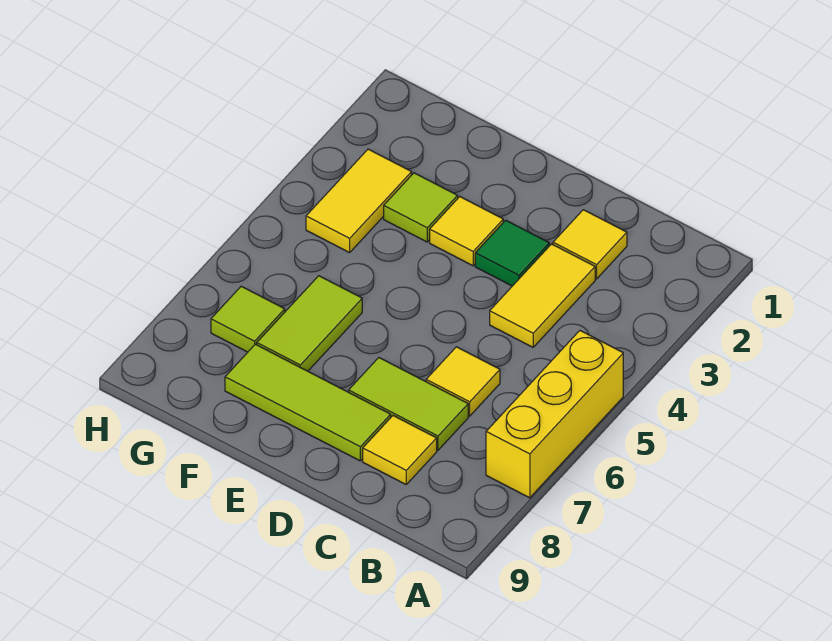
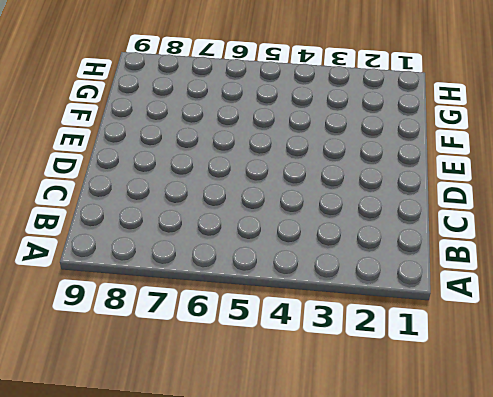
none -> yellow brick A5:A7 level 1
none -> yellow tile C2 level 1
none -> yellow tile C3:C4 level 1

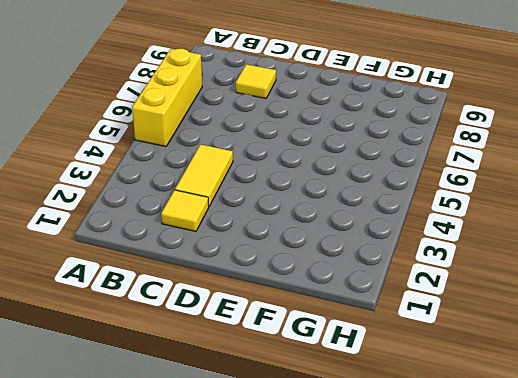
none -> yellow tile C6 level 1
none -> lime tile C7:D7 level 1
none -> green tile D3 level 1

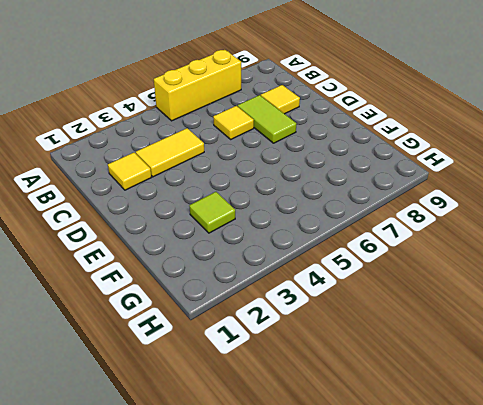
none -> green tile D3 level 1
none -> lime tile D8:F8 level 1
none -> yellow tile E3 level 1

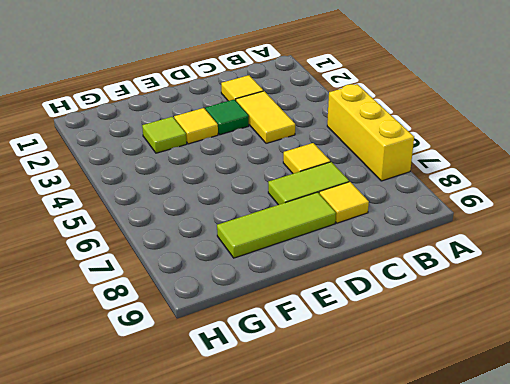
none -> lime tile F6:F7 level 1
none -> yellow tile G3:G4 level 1
none -> lime tile G7 level 1

